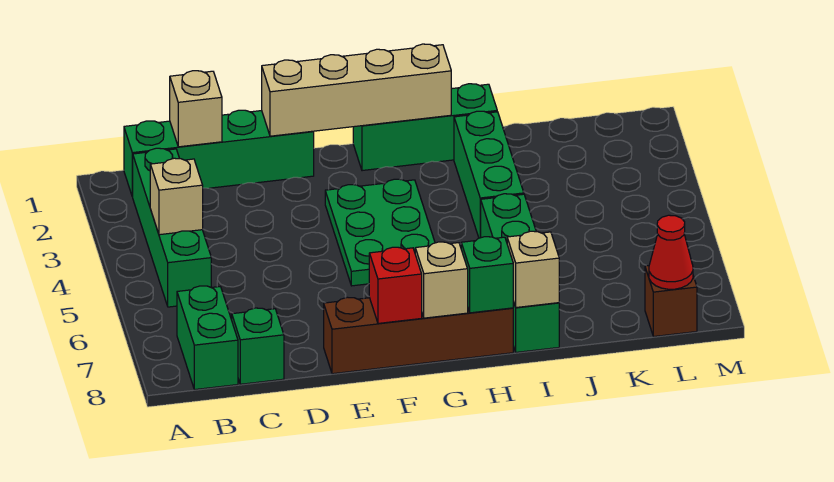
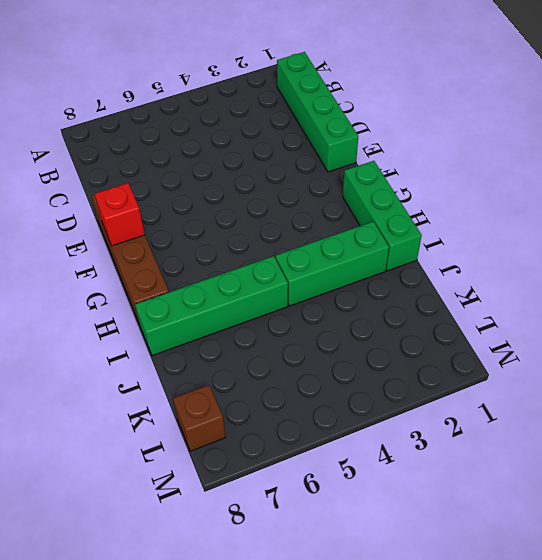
none -> green brick B2:B5 level 1
none -> green brick B7:B8 level 1
none -> green brick C8 level 1

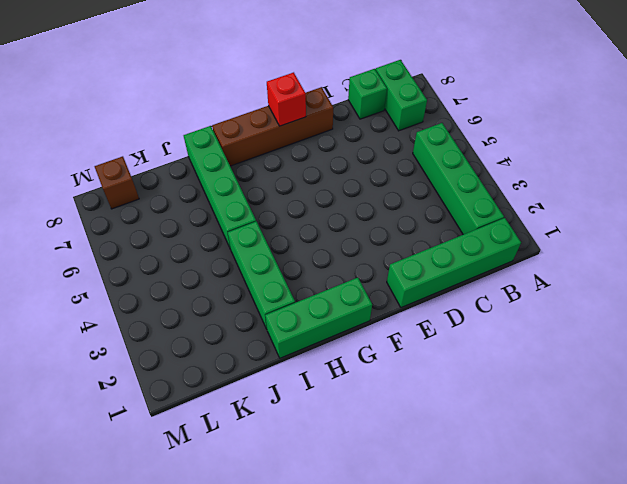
none -> green plate F3:G5 level 1
none -> tan brick B4 level 2
none -> tan brick C1 level 2

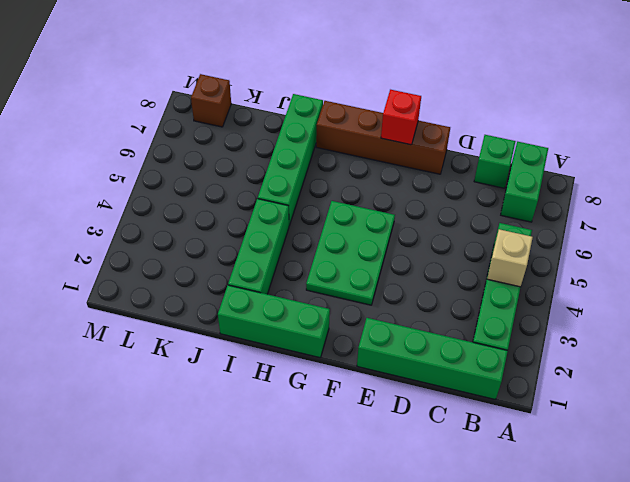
none -> tan brick C1 level 2
none -> tan brick E1:H1 level 2
none -> tan brick G8 level 2

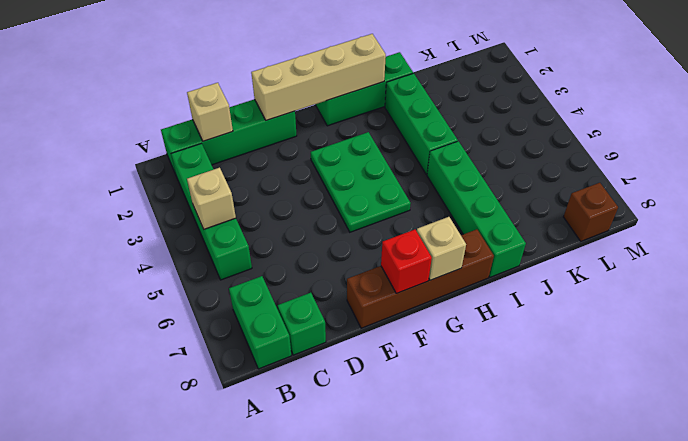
none -> green brick H8 level 2
none -> tan brick I8 level 2
none -> red cone L8 level 2

